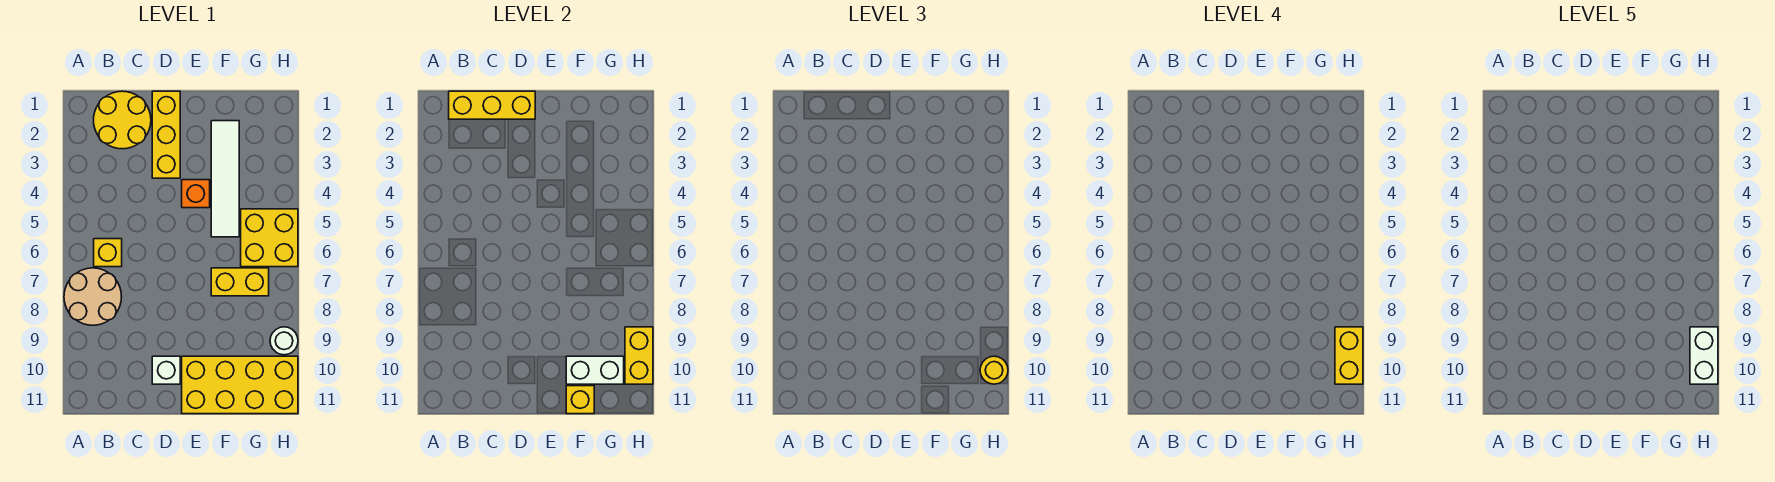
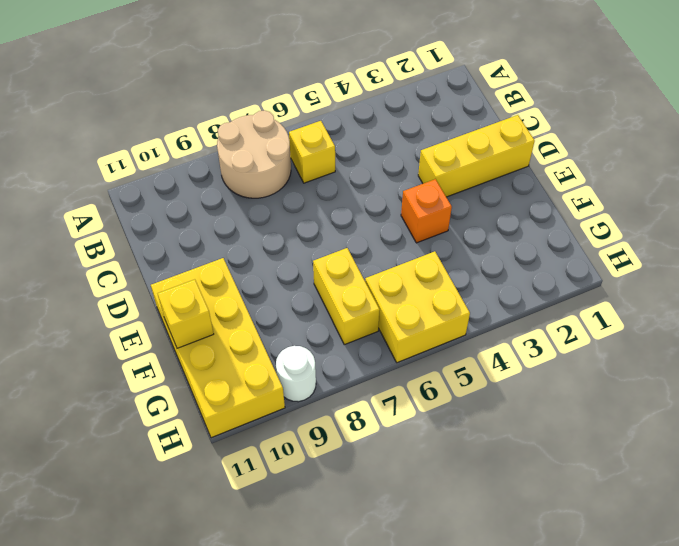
none -> yellow round brick B1:C2 level 1
none -> white brick D10 level 1
none -> white tile F2:F5 level 1

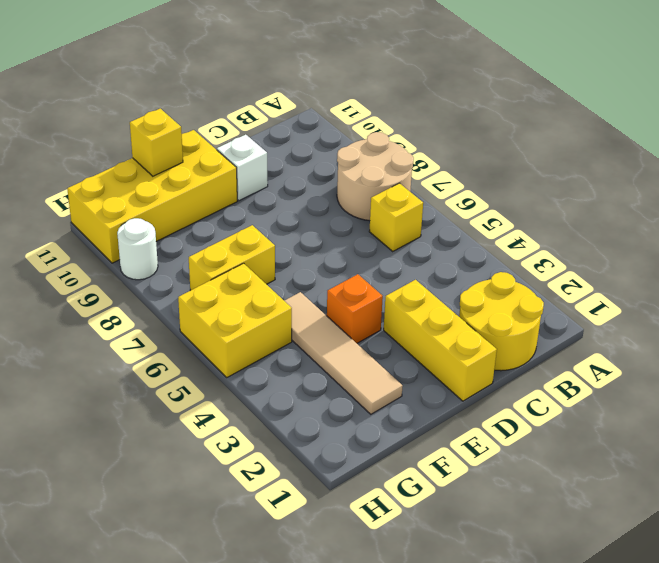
tan tile F2:F5 level 1 -> white tile F2:F5 level 1
none -> yellow brick B1:D1 level 2
none -> white brick F10:G10 level 2
none -> yellow brick H9:H10 level 2

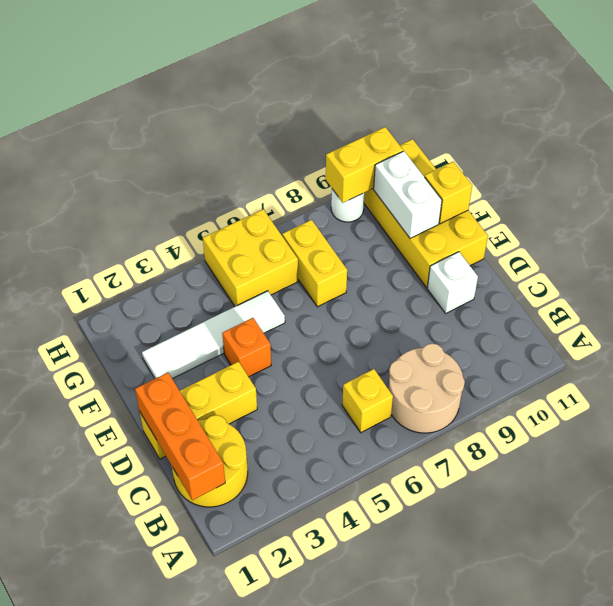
orange brick B1:D1 level 2 -> yellow brick B1:D1 level 2
none -> yellow round brick H10 level 3
none -> yellow brick H9:H10 level 4
none -> white brick H9:H10 level 5

